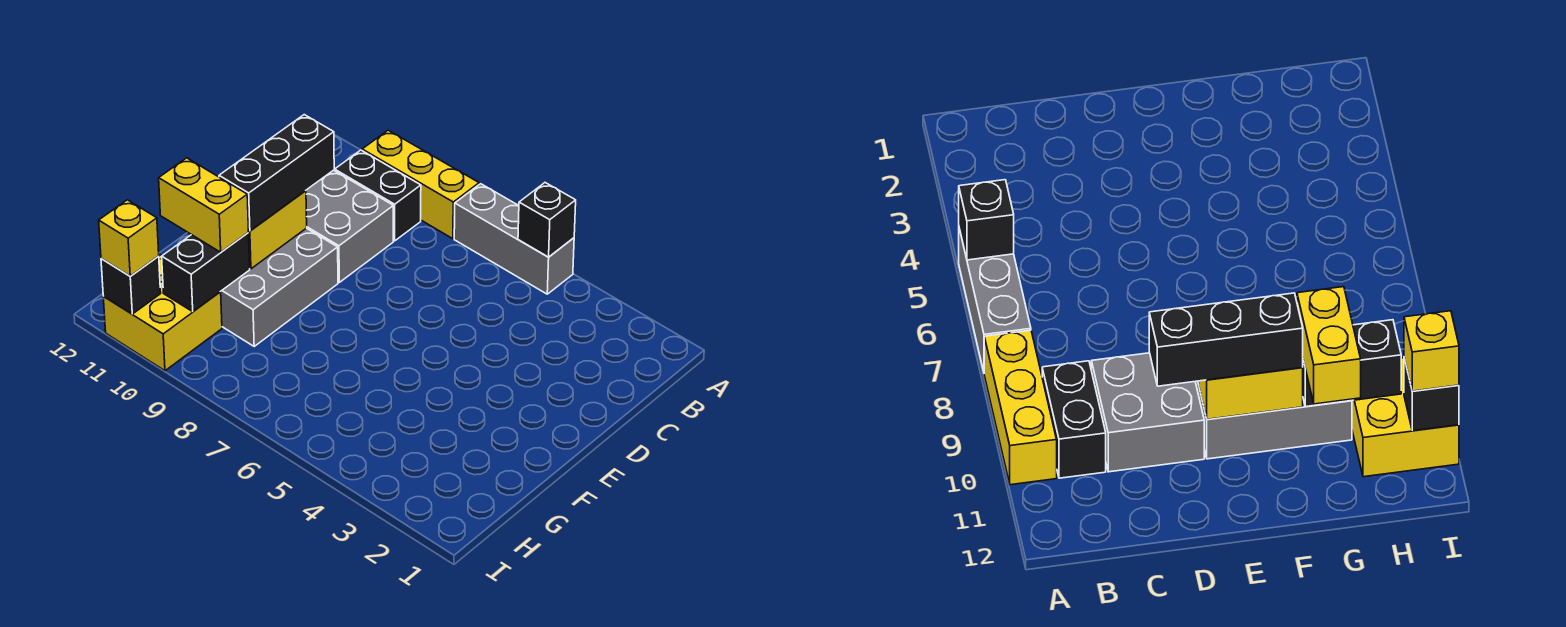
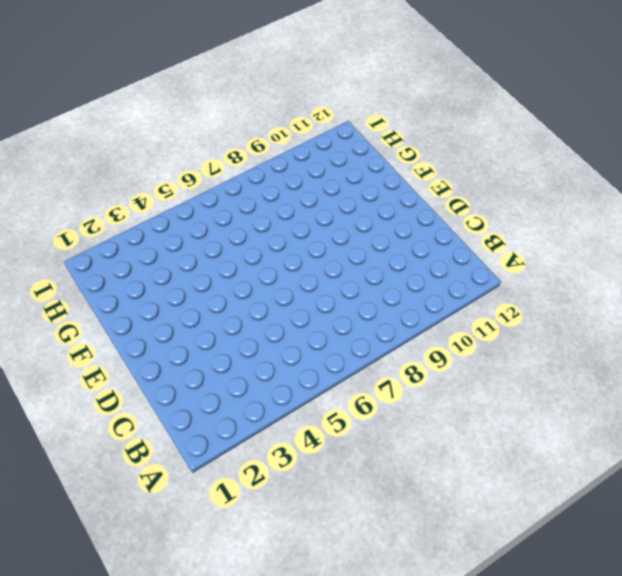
none -> grey brick A5:A7 level 1
none -> yellow brick A8:A10 level 1
none -> black brick B9:B10 level 1

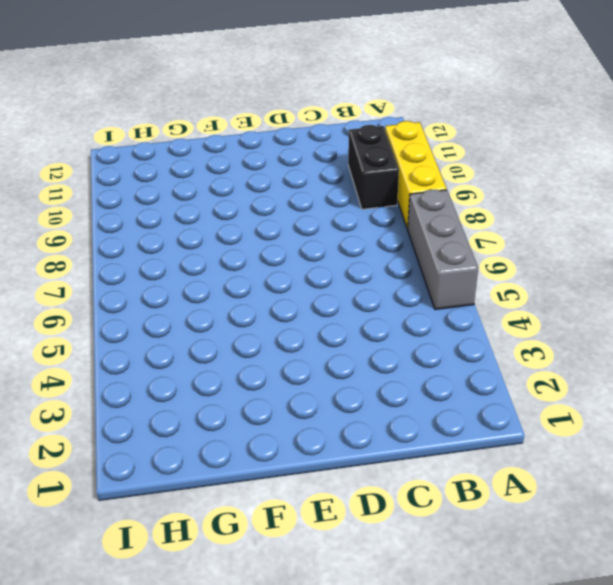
none -> grey brick C9:D10 level 1
none -> grey brick E9:G10 level 1
none -> yellow brick H10:I11 level 1

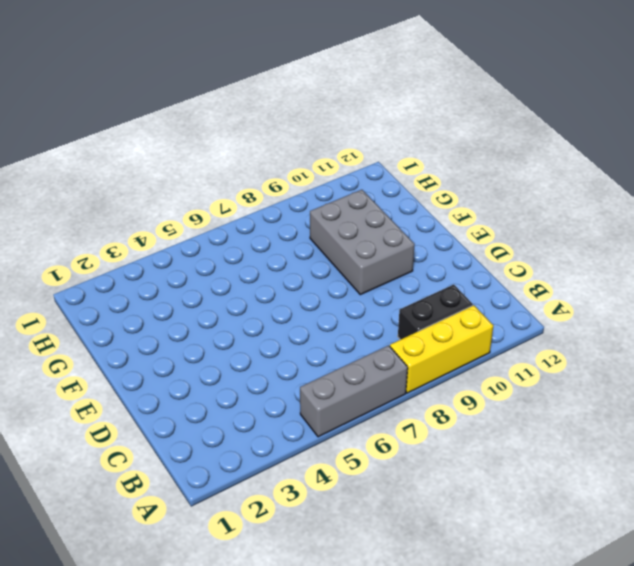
none -> grey brick C9:D10 level 1
none -> yellow brick H10:I11 level 1
none -> black brick A5 level 2

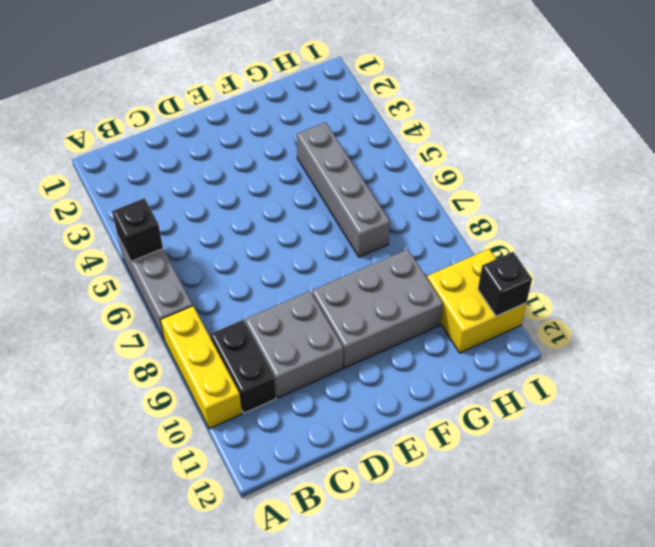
grey brick G4:G7 level 1 -> none
none -> yellow brick E10:F10 level 2
none -> black brick G10:H10 level 2
none -> black brick D10:F10 level 3

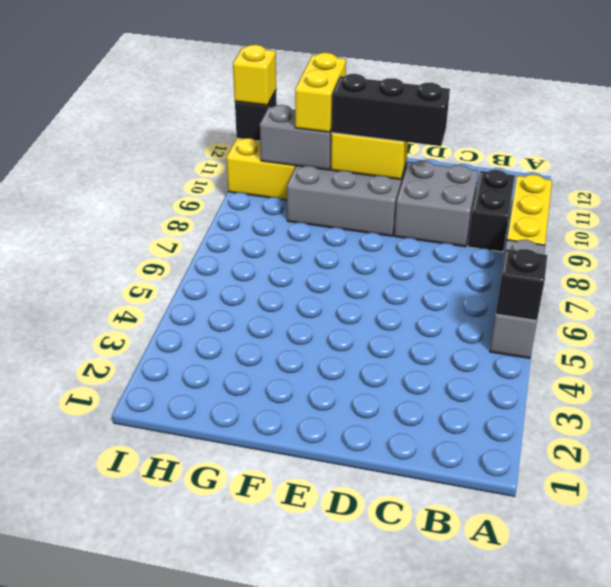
grey brick G10:H10 level 2 -> black brick G10:H10 level 2

